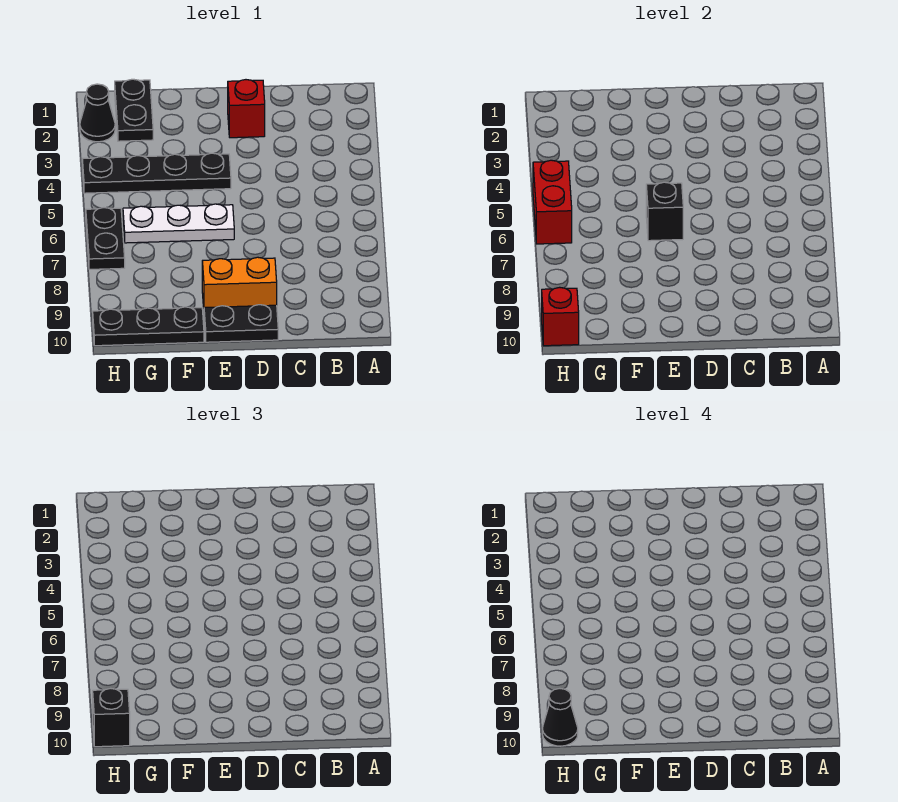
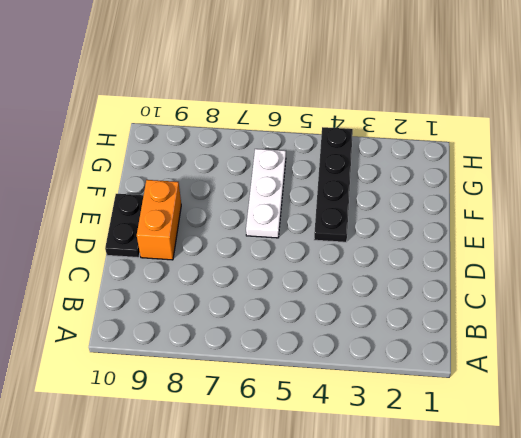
none -> red brick D2 level 1
none -> black plate F10:H10 level 1
none -> black plate G1:G2 level 1

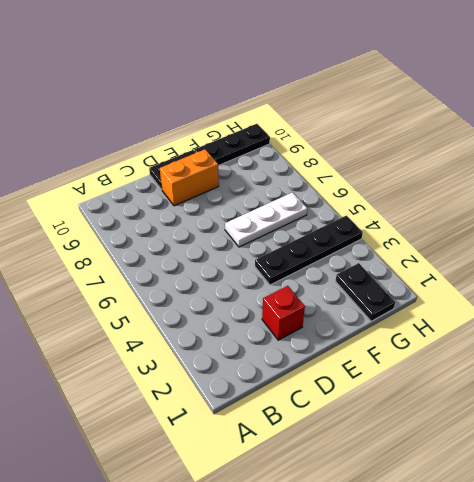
none -> black cone H2 level 1
none -> black plate H6:H7 level 1
none -> black brick E6 level 2

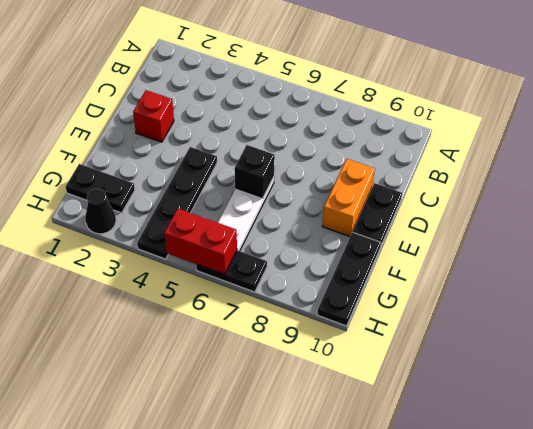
none -> red brick H10 level 2
none -> black brick H10 level 3
none -> black cone H10 level 4

